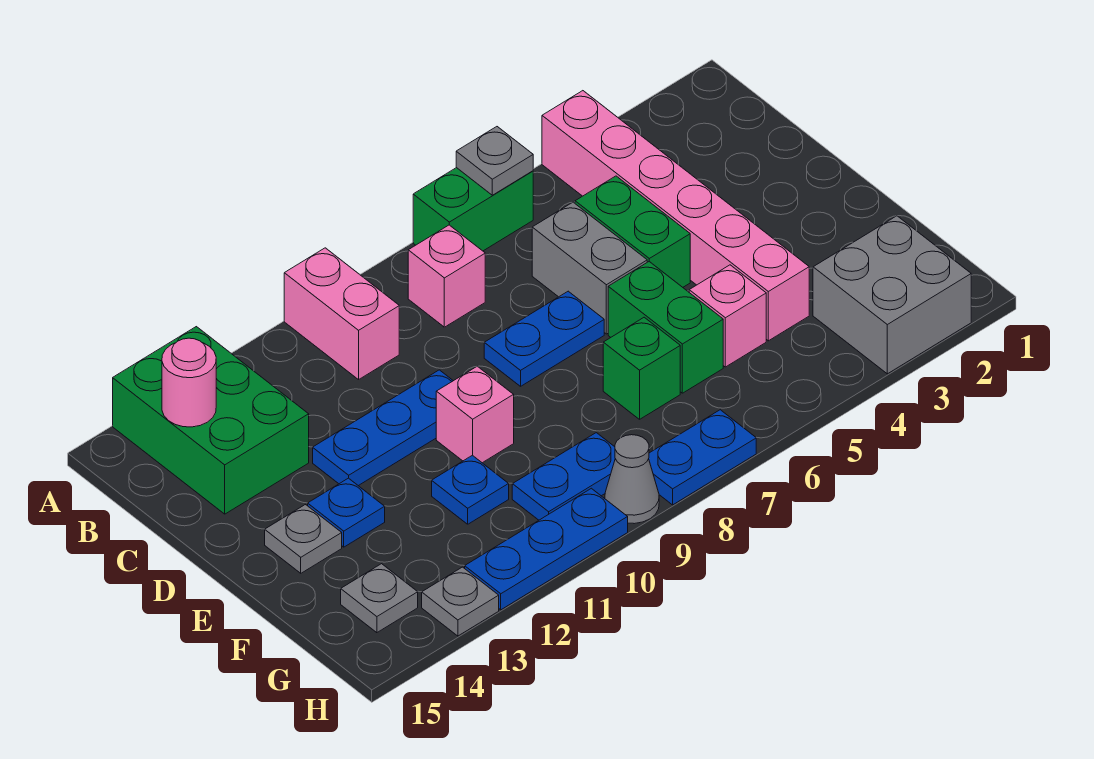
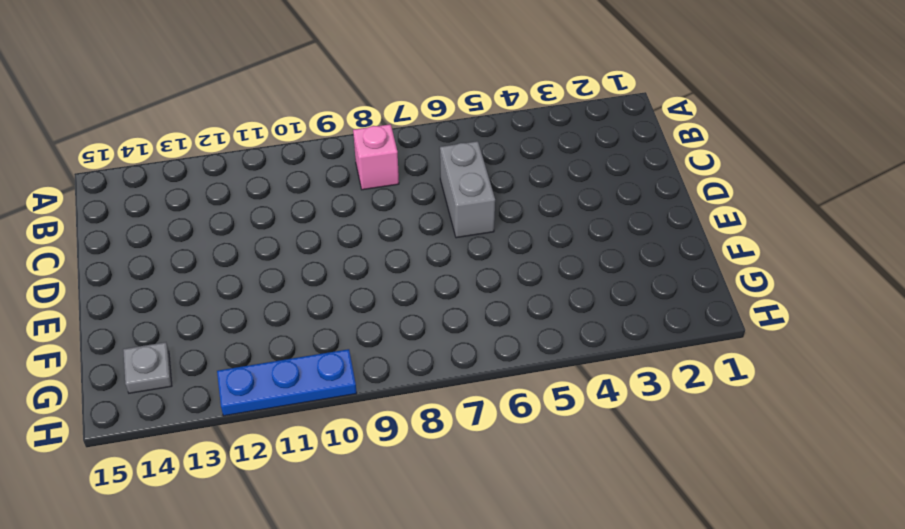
none -> pink brick A4:F4 level 1
none -> green brick A6:A7 level 1
none -> pink brick A10:B10 level 1

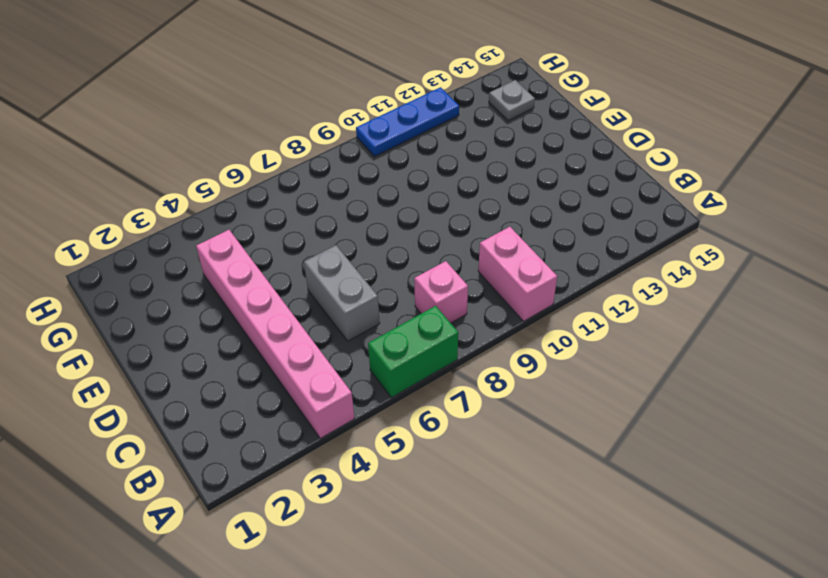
none -> green brick A13:C14 level 1
none -> green brick C5:D5 level 1
none -> blue plate D7:D8 level 1

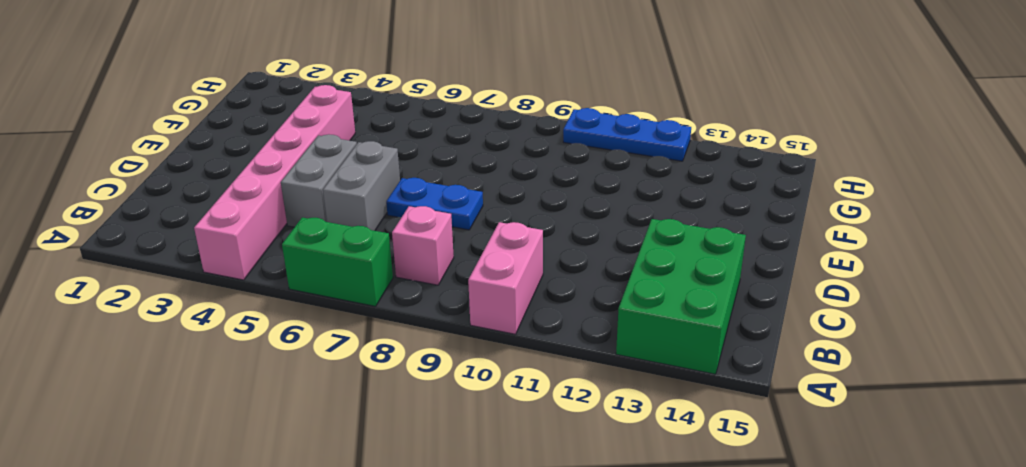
grey brick C5:D5 level 1 -> green brick C5:D5 level 1
none -> blue plate D10:D12 level 1
none -> green brick E6:F6 level 1
none -> pink brick E10 level 1

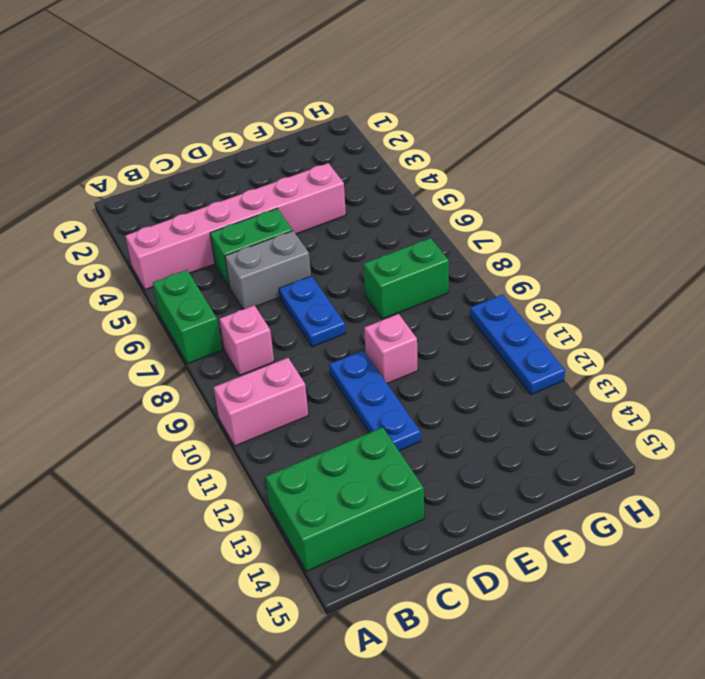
green brick F8:G8 level 1 -> green brick E6:F6 level 1
none -> blue plate E13 level 1
none -> grey plate E14 level 1
none -> pink brick F5 level 1

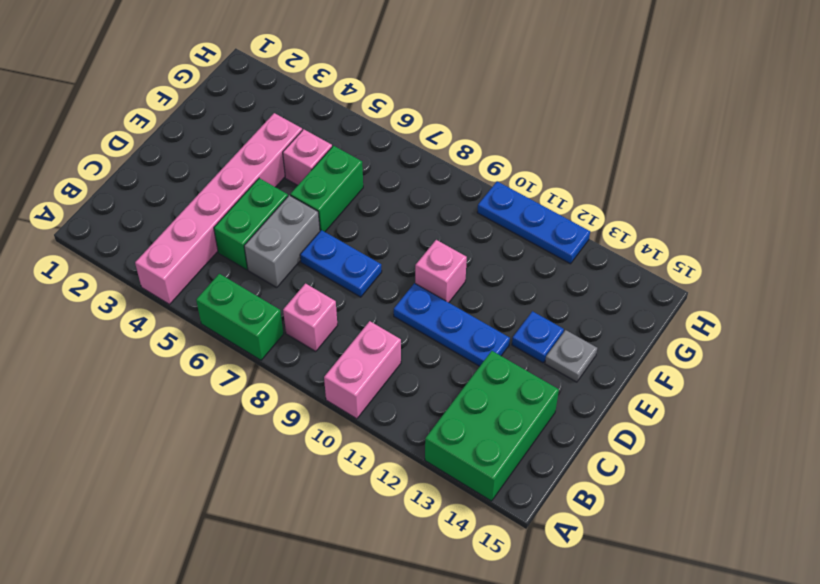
none -> green brick F7 level 1
none -> blue plate F11 level 1
none -> grey brick G2:H3 level 1

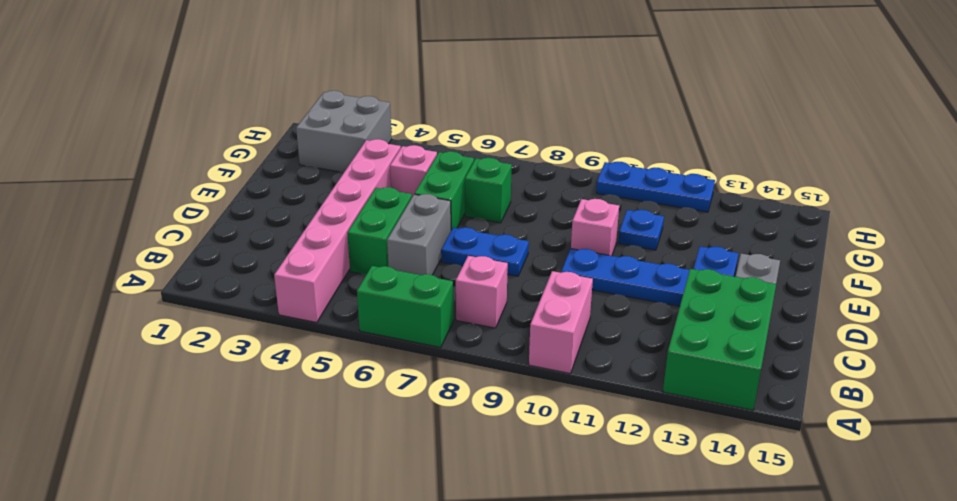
none -> blue plate G9:G10 level 1
none -> grey plate G14 level 1
none -> blue plate H7:H8 level 1

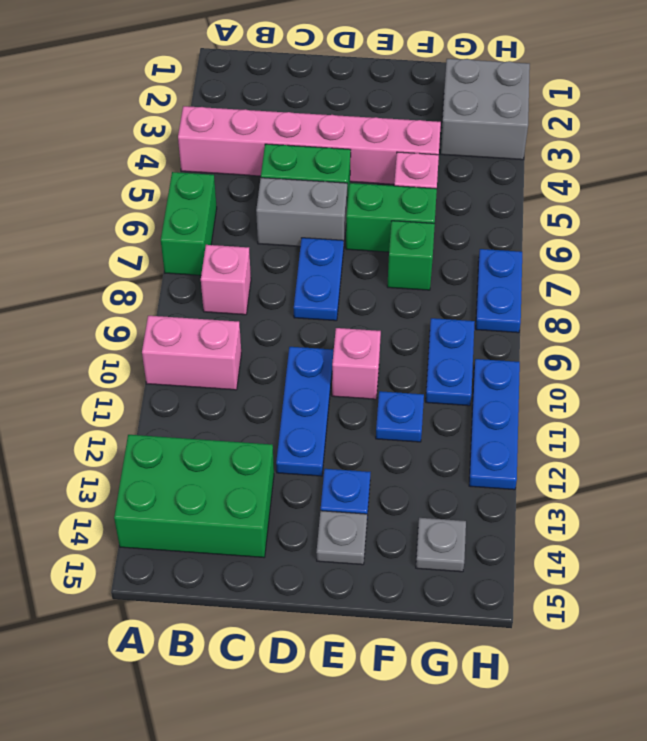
none -> grey cone H9 level 1
none -> grey plate H13 level 1
none -> grey plate A6 level 2

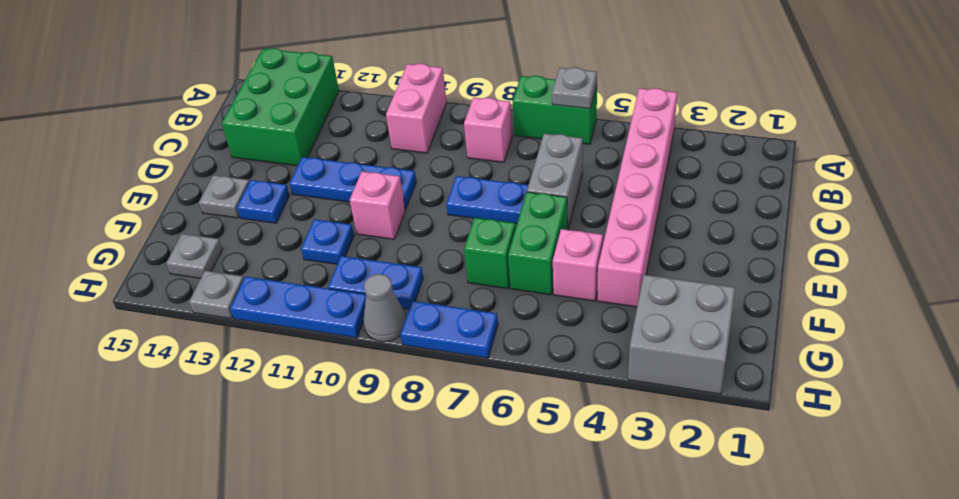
none -> green brick C5:D5 level 1
none -> pink round brick B14 level 2

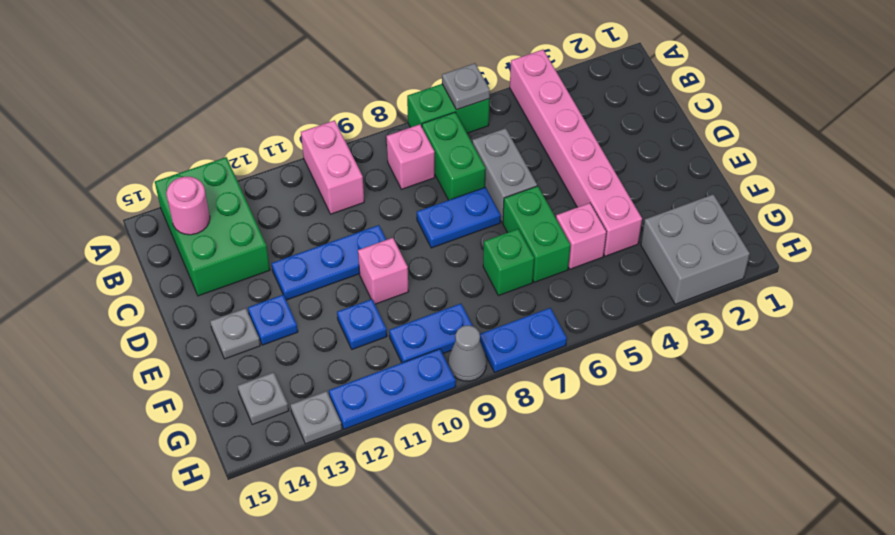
green brick B7:C7 level 1 -> green brick C5:D5 level 1

